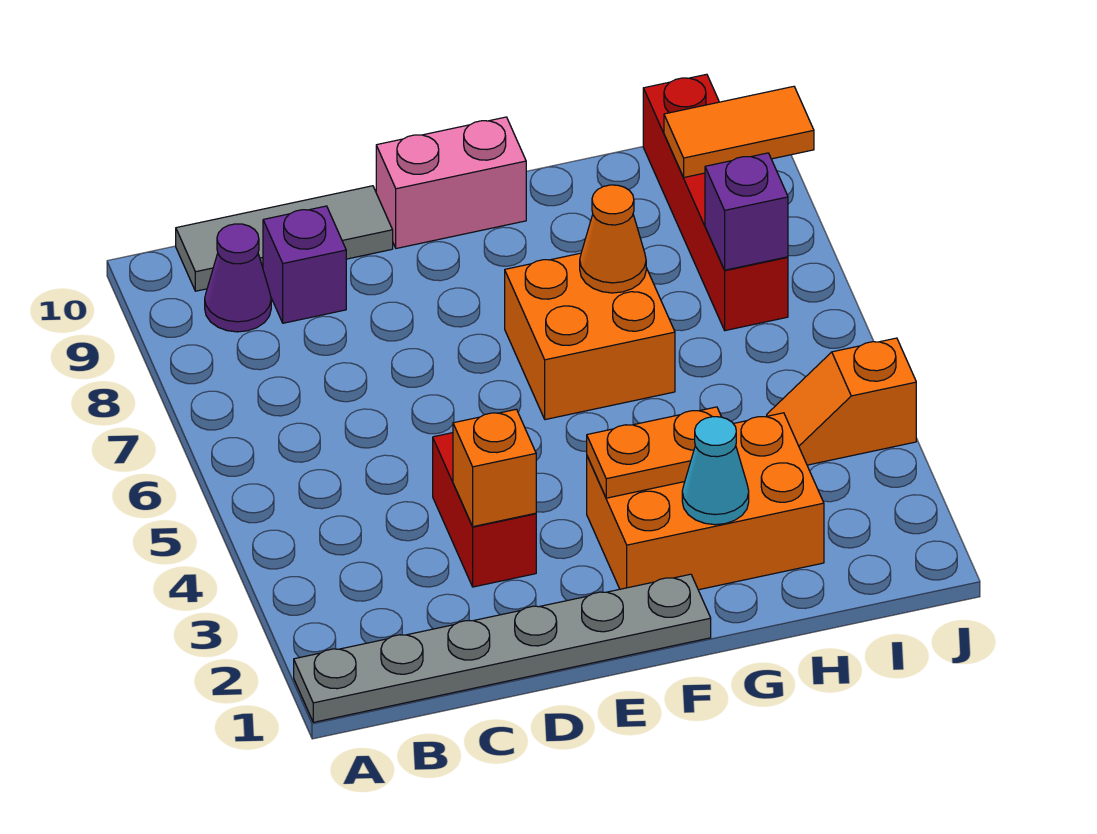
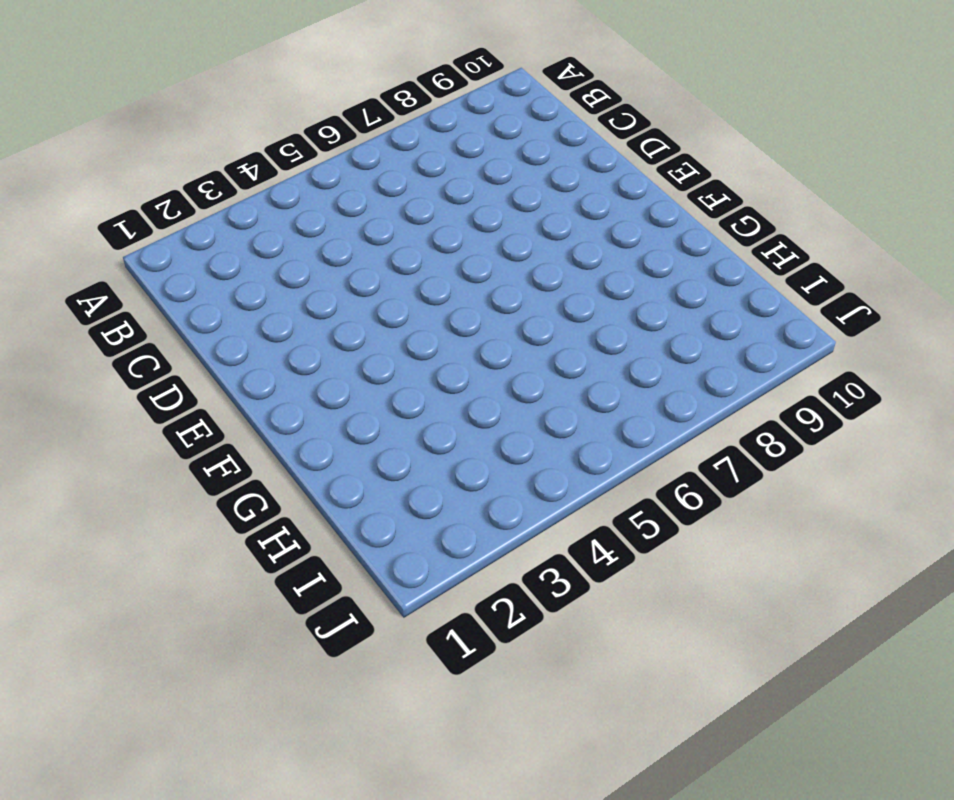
none -> grey plate A1:F1 level 1
none -> purple cone B9 level 1
none -> grey tile B10:D10 level 1

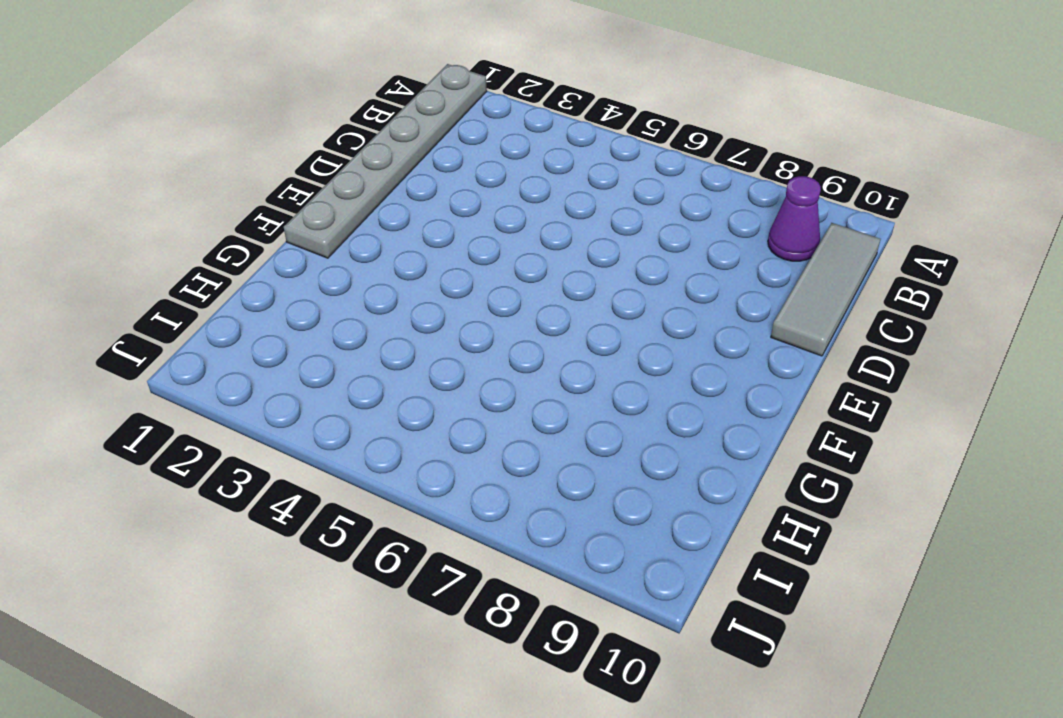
none -> purple brick C9 level 1
none -> red brick D3:D4 level 1
none -> pink brick E10:F10 level 1

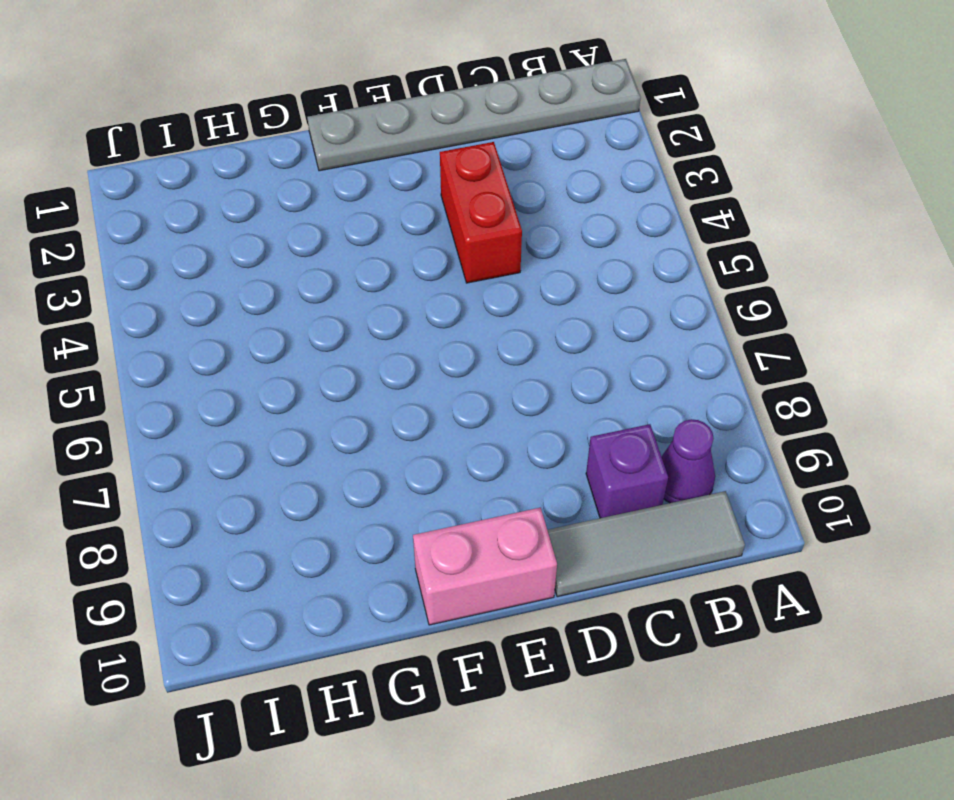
none -> orange brick F2:H3 level 1
none -> orange brick F6:G7 level 1
none -> orange slope I4:J4 level 1 top J

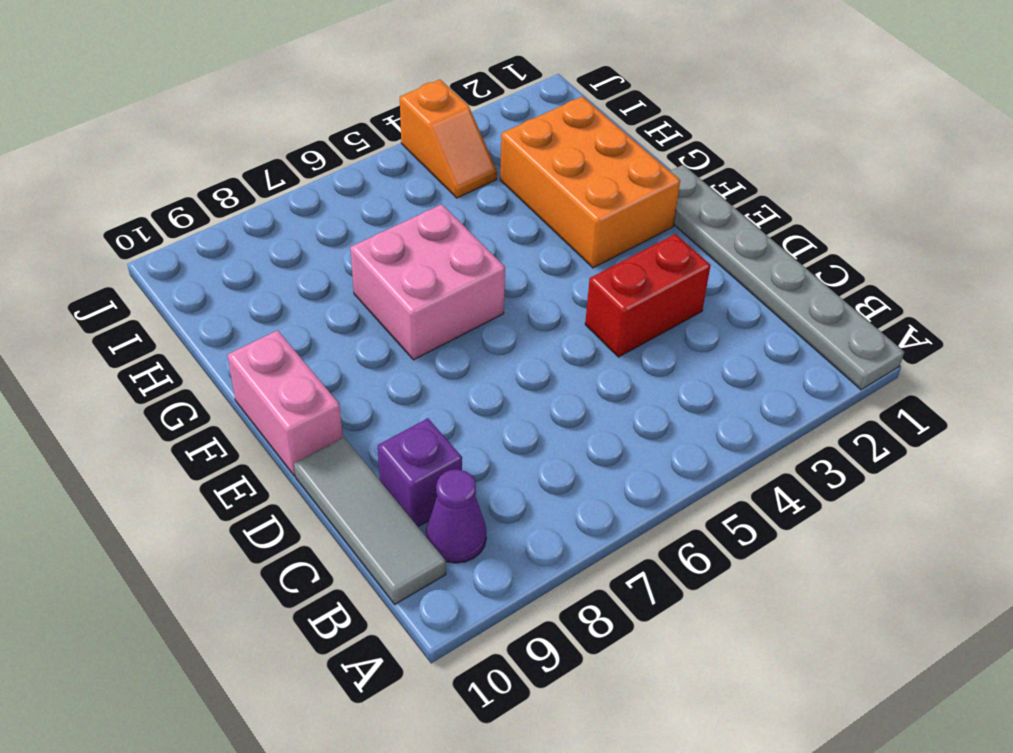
pink brick F6:G7 level 1 -> orange brick F6:G7 level 1
none -> red brick I7:I10 level 1
none -> orange brick D3 level 2
none -> orange plate F3:G3 level 2

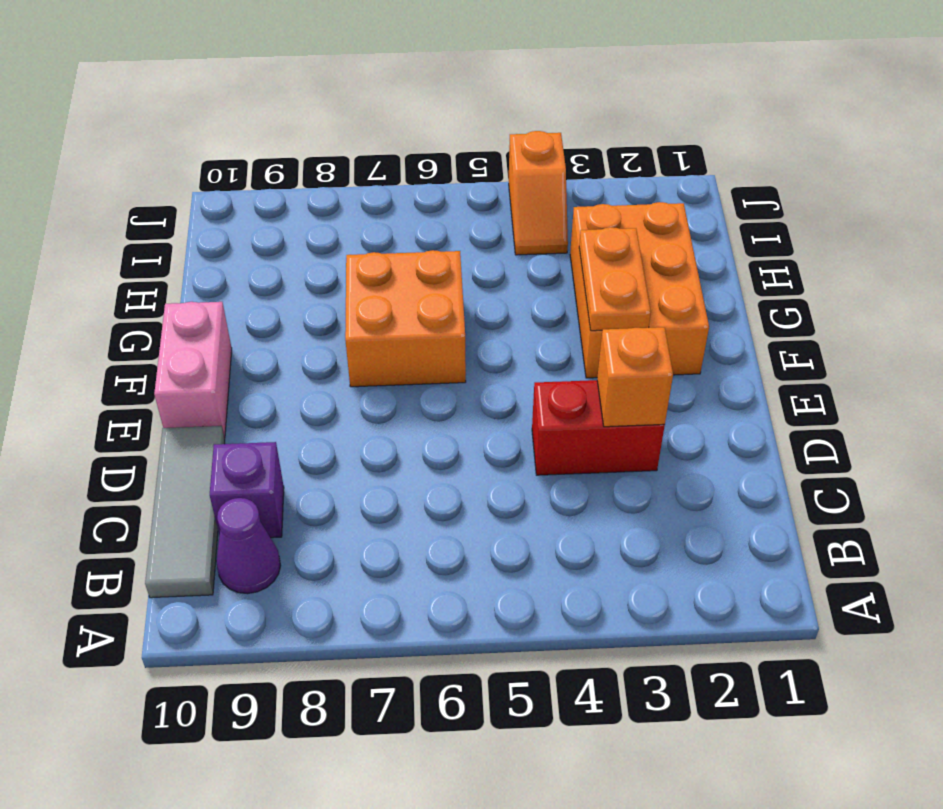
none -> grey plate A1:F1 level 1
none -> red brick I7:I10 level 1
none -> cyan cone G2 level 2

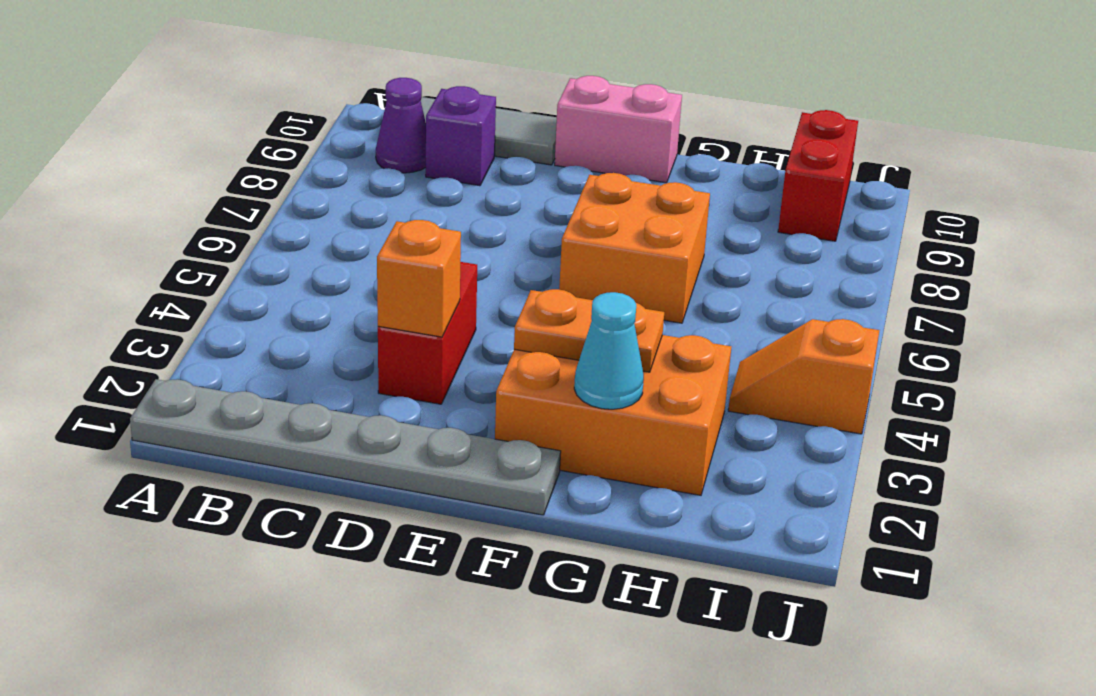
red brick I9:I10 level 1 -> red brick I7:I10 level 1
none -> orange cone G7 level 2
none -> purple brick I7 level 2
none -> orange tile I9:J9 level 2

